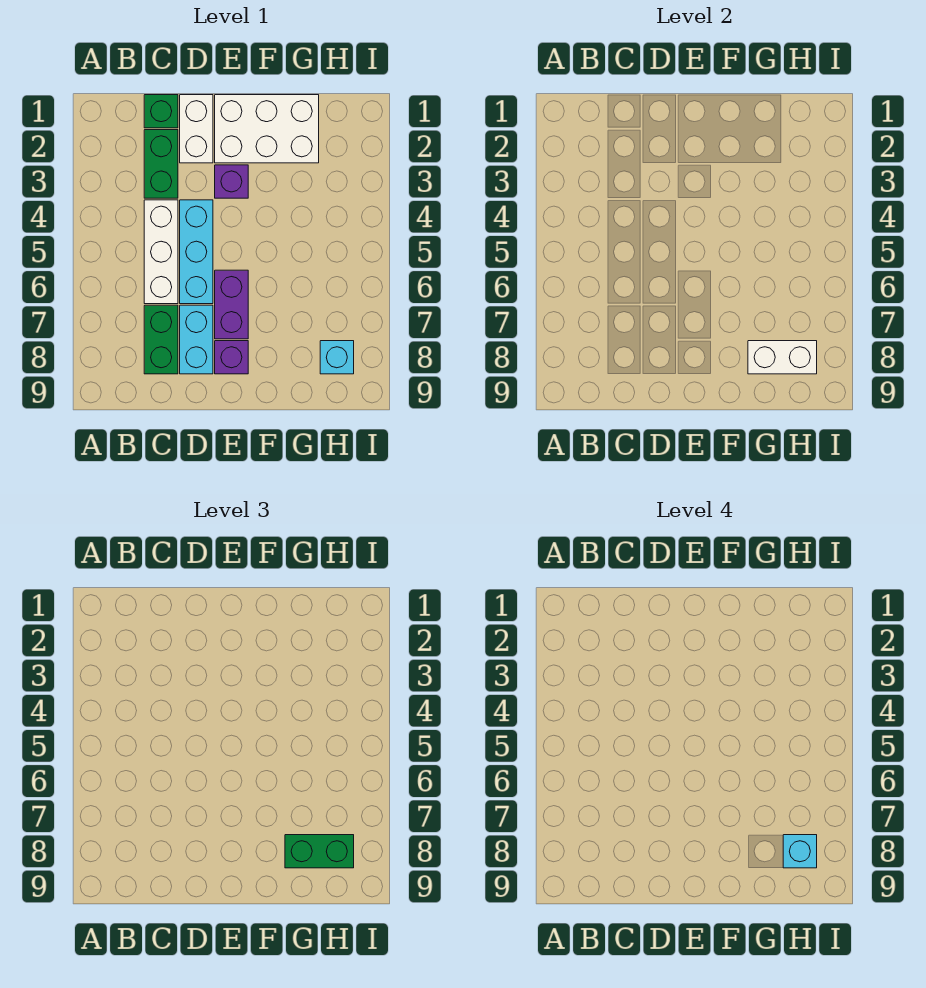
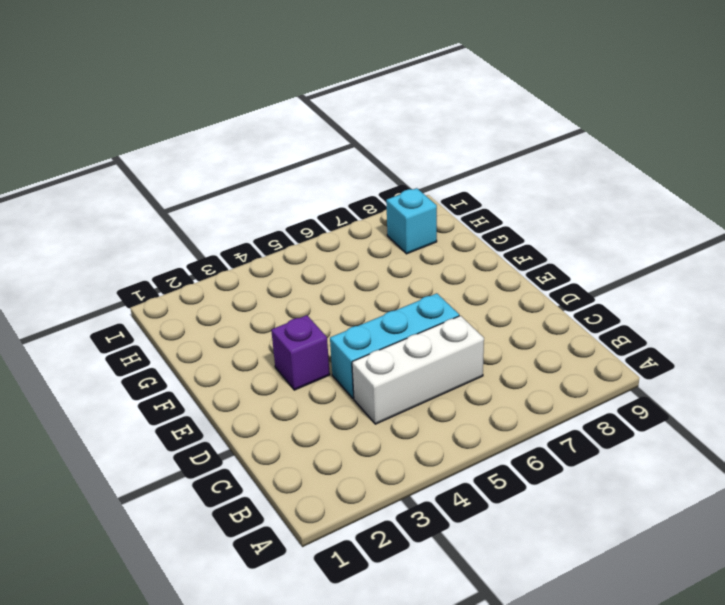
none -> green brick C1 level 1
none -> green brick C2:C3 level 1
none -> green brick C7:C8 level 1

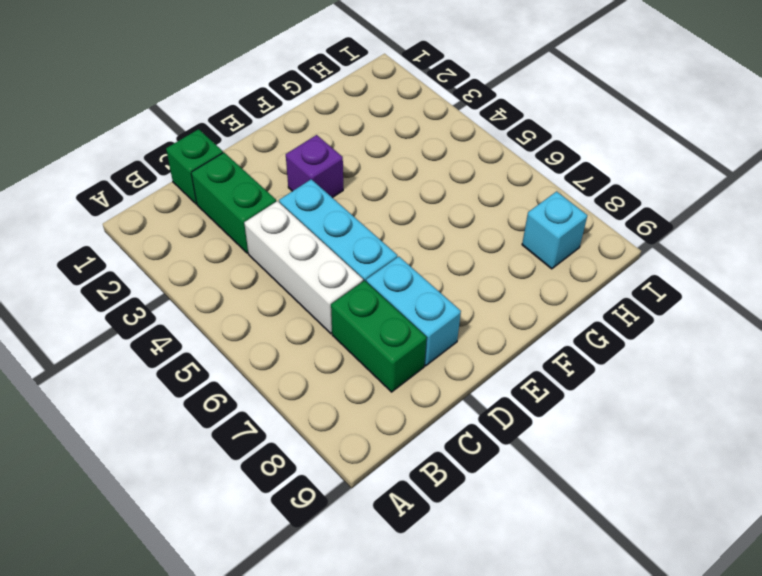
none -> white brick D1:D2 level 1
none -> white brick E1:G2 level 1
none -> purple brick E6:E7 level 1

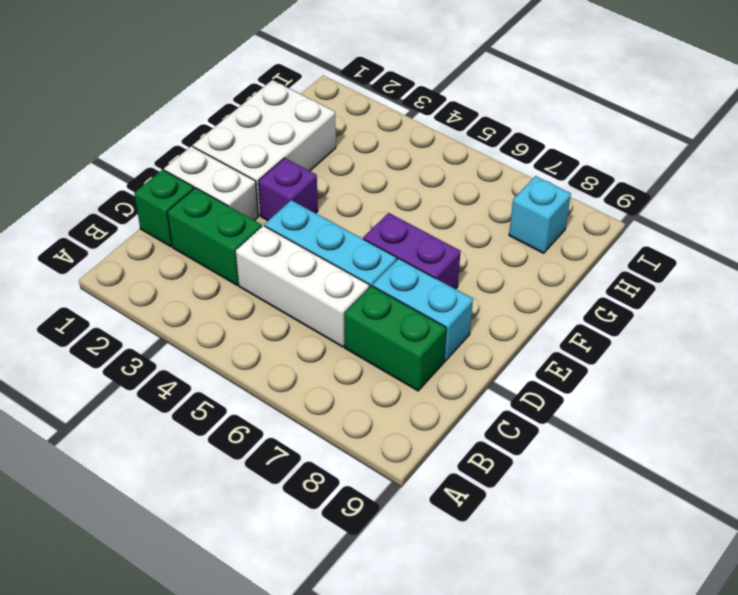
none -> purple brick E8 level 1
none -> white brick G8:H8 level 2
none -> green brick G8:H8 level 3

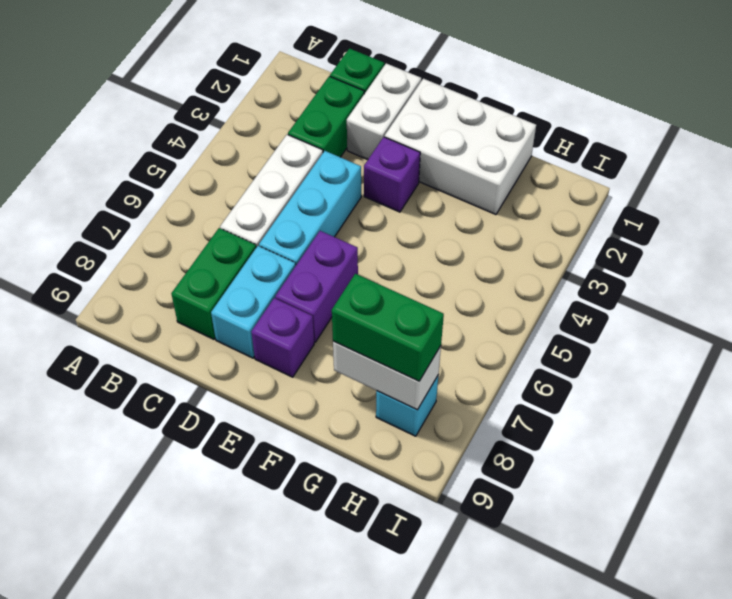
none -> cyan brick H8 level 4

